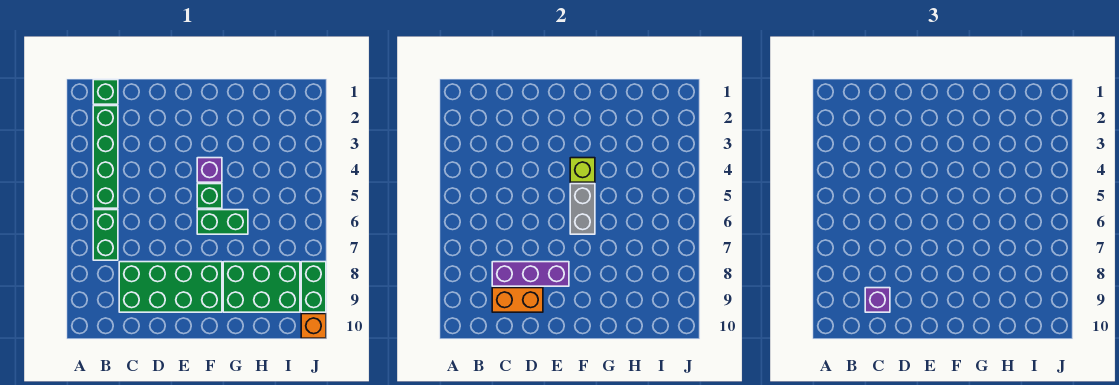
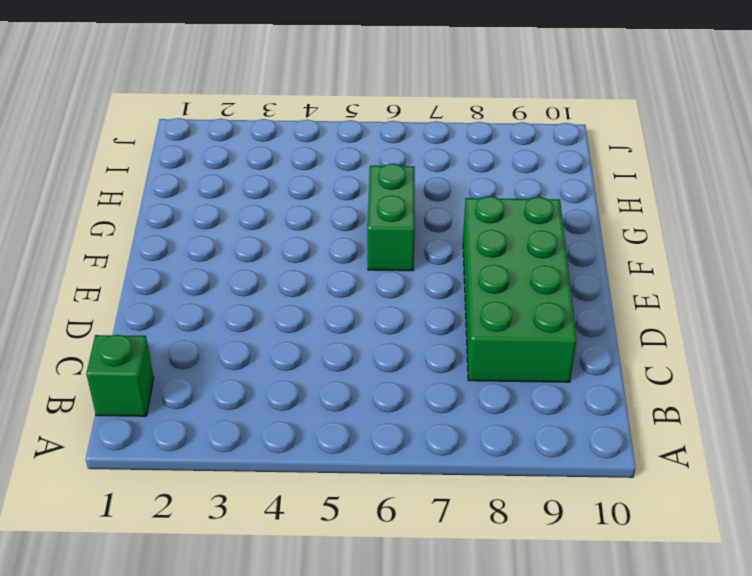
none -> green brick B2:B5 level 1
none -> green brick B6:B7 level 1
none -> purple brick F4 level 1

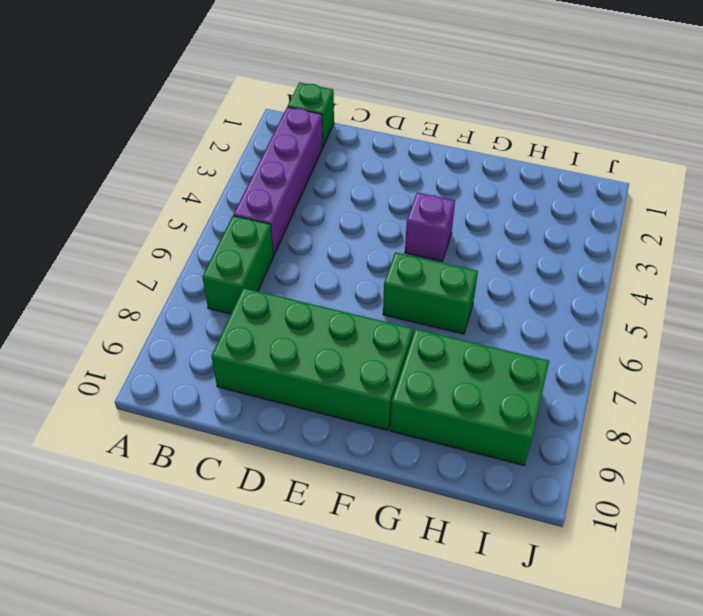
purple brick B2:B5 level 1 -> green brick B2:B5 level 1
none -> green brick F5 level 1
none -> green brick J8:J9 level 1
none -> orange brick J10 level 1

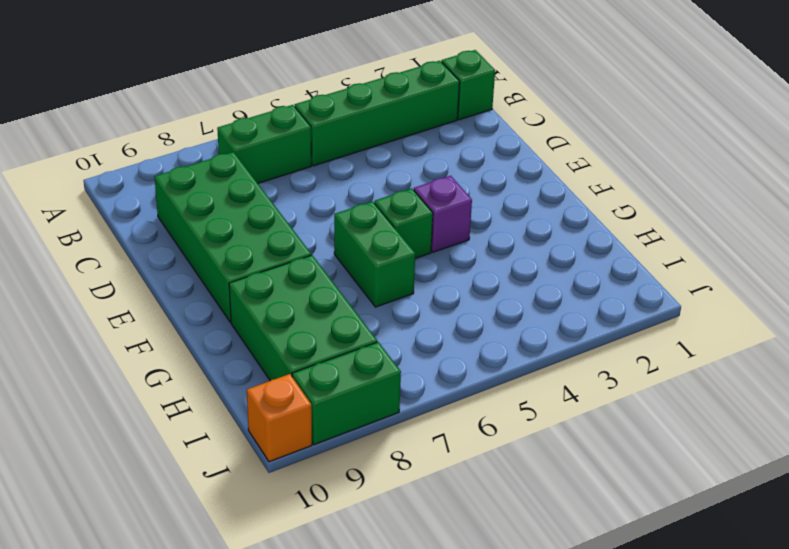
none -> purple brick C8:E8 level 2
none -> orange brick C9:D9 level 2
none -> lime brick F4 level 2

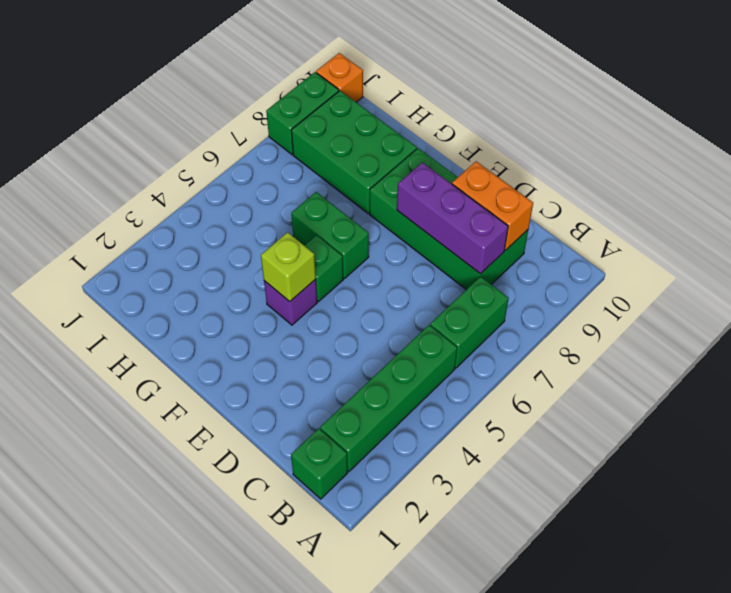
none -> grey brick F5:F6 level 2
none -> purple brick C9 level 3

